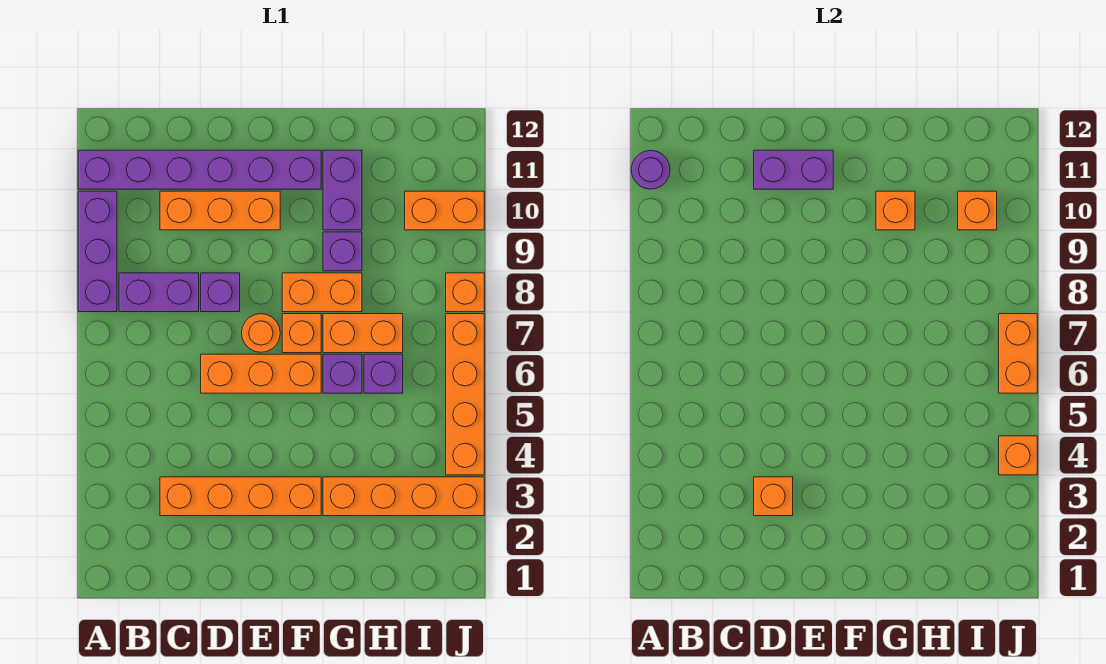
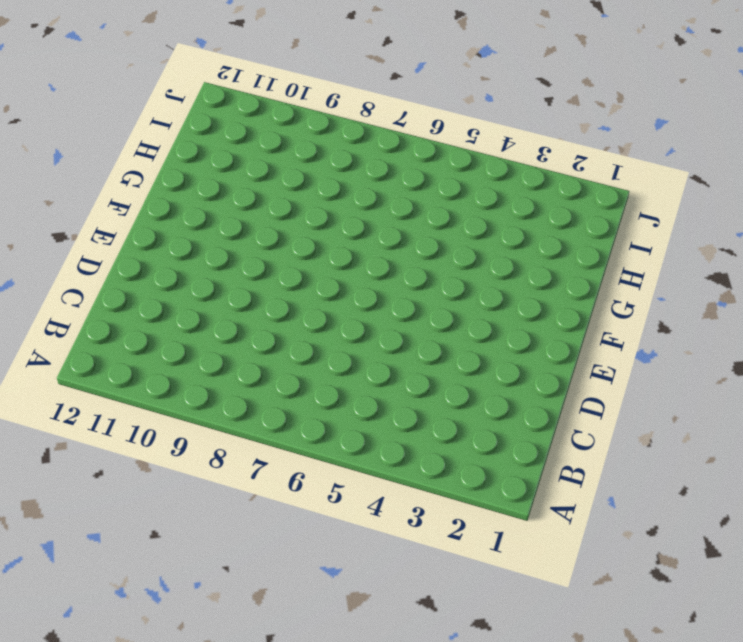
none -> purple brick A8:A10 level 1
none -> purple brick A11:F11 level 1
none -> purple brick B8:C8 level 1

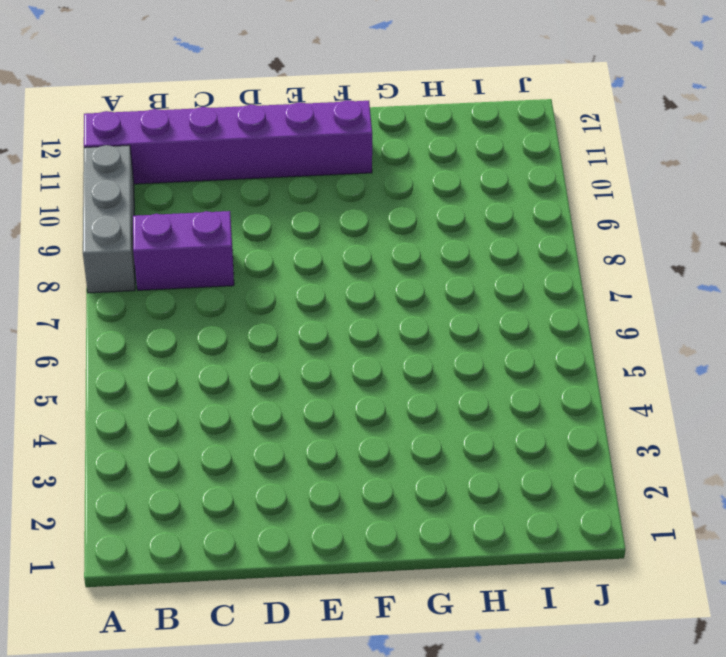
grey brick A8:A10 level 1 -> purple brick A8:A10 level 1
none -> orange brick C3:F3 level 1
none -> orange brick C10:E10 level 1
none -> orange brick D6:F6 level 1

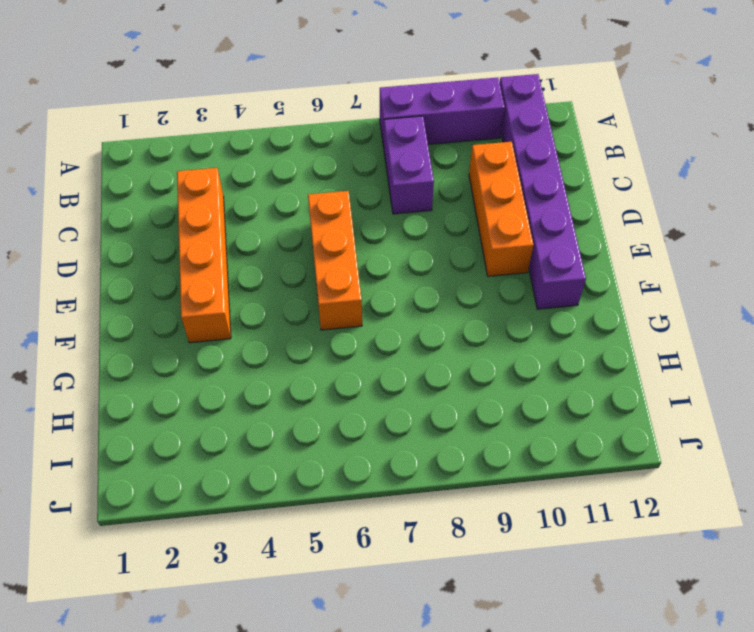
none -> purple brick D8 level 1
none -> orange round brick E7 level 1
none -> orange brick F7 level 1

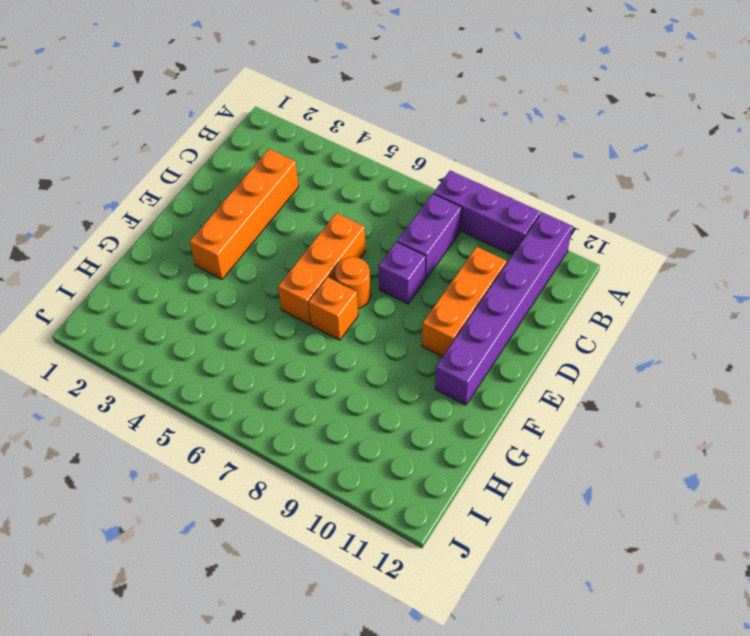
none -> orange brick F8:G8 level 1
none -> orange brick G3:J3 level 1
none -> purple brick G6 level 1

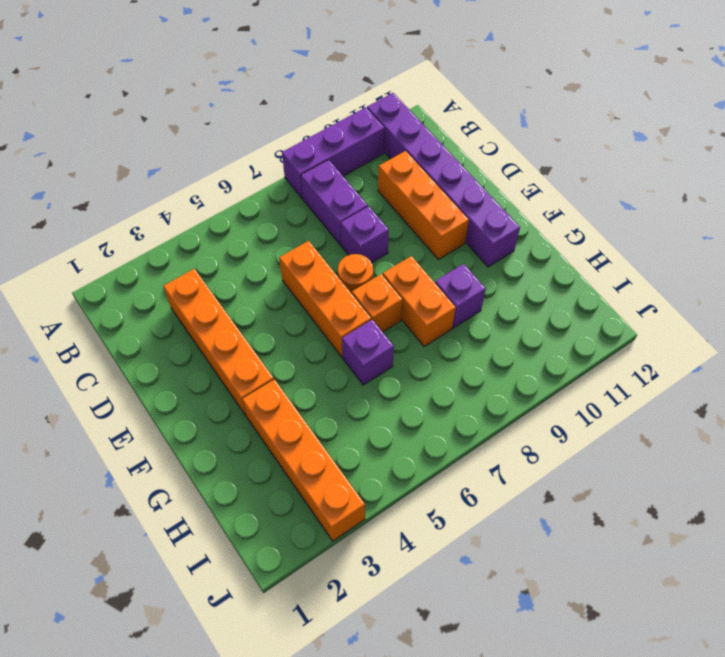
none -> orange brick G7:H7 level 1
none -> purple brick G10:G11 level 1
none -> purple brick H6 level 1

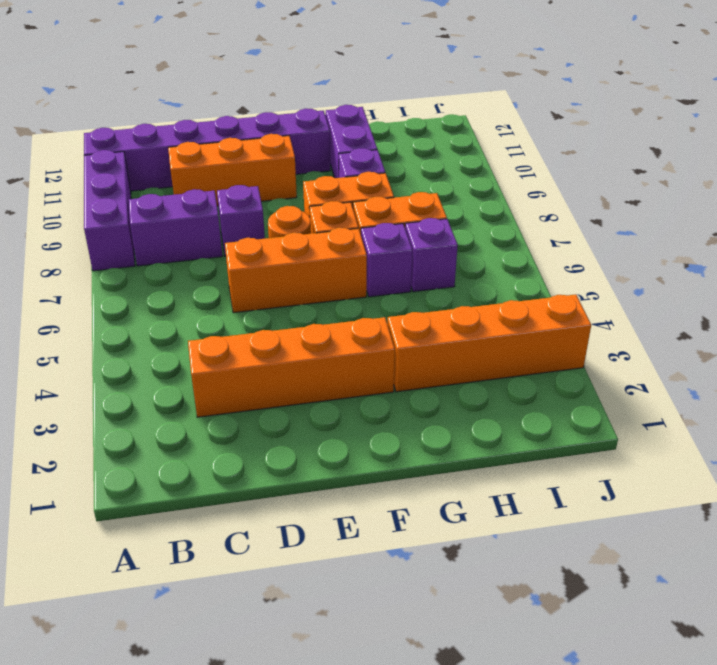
none -> orange brick I10:J10 level 1
none -> orange brick J4:J7 level 1
none -> orange brick J8 level 1

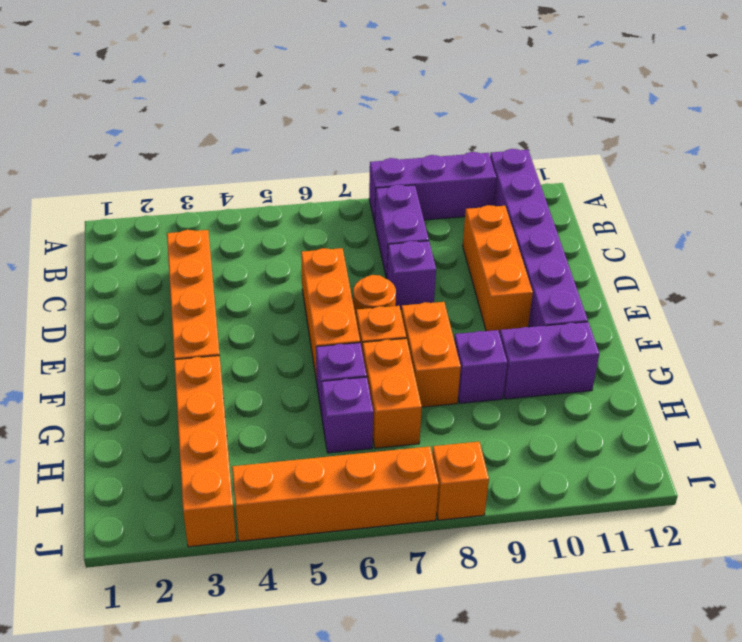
none -> orange brick I10:J10 level 1
none -> purple round brick A11 level 2
none -> orange brick D3 level 2

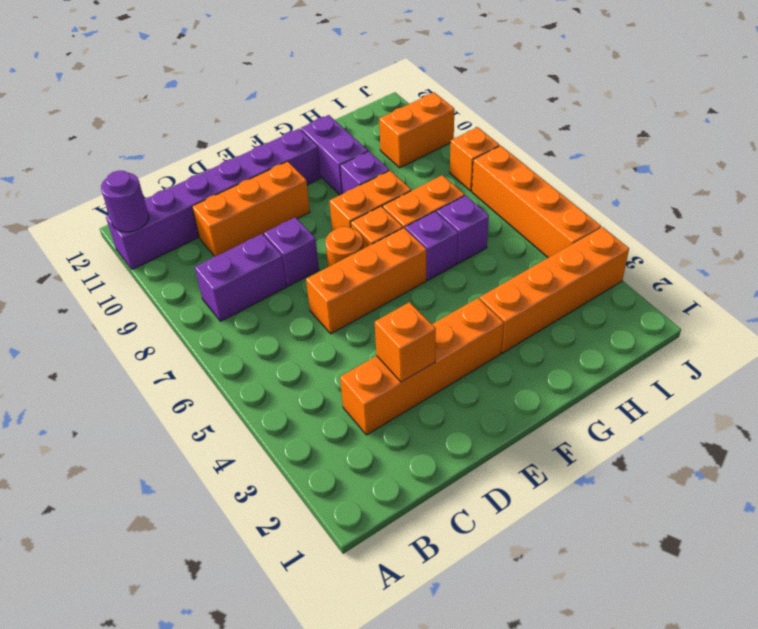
none -> purple brick A8:A10 level 1
none -> purple brick D11:E11 level 2
none -> orange brick G10 level 2

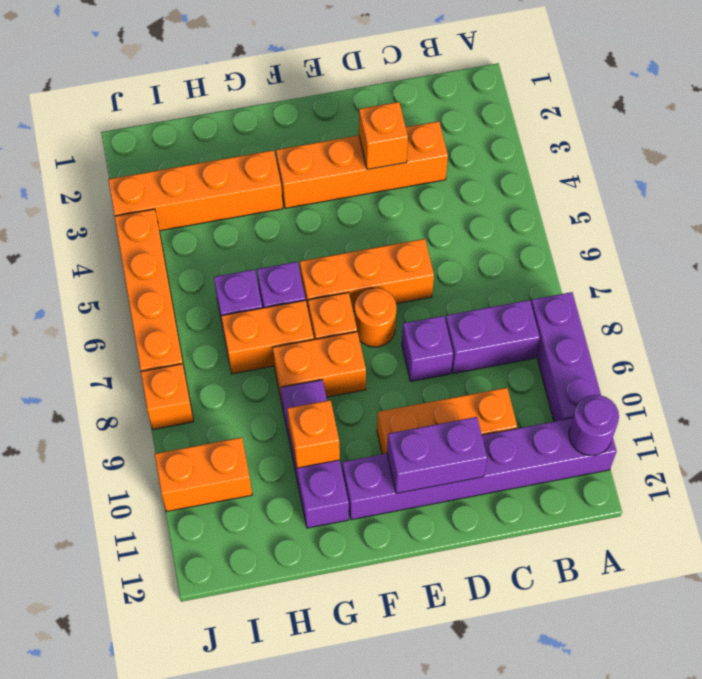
none -> orange brick I10 level 2
none -> orange brick J4 level 2
none -> orange brick J6:J7 level 2

